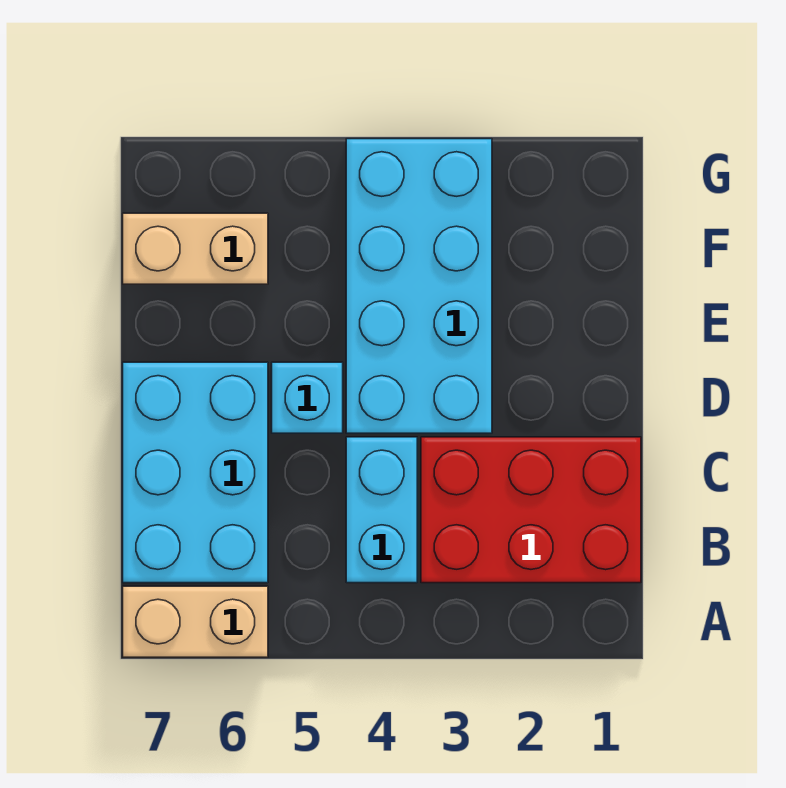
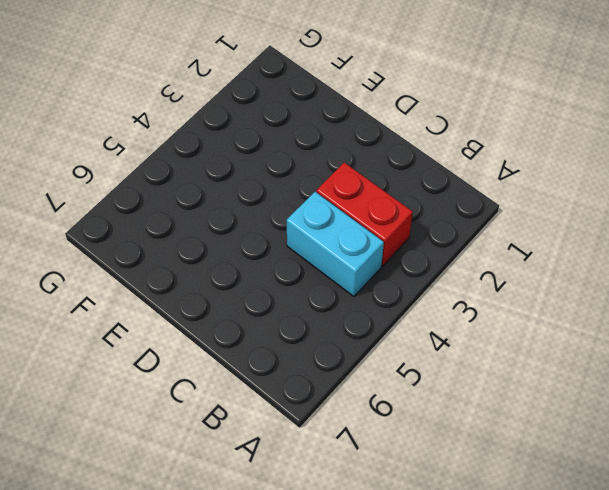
red brick B3:C3 level 1 -> red brick B1:C3 level 1
none -> tan brick A6:A7 level 1
none -> cyan brick B6:D7 level 1

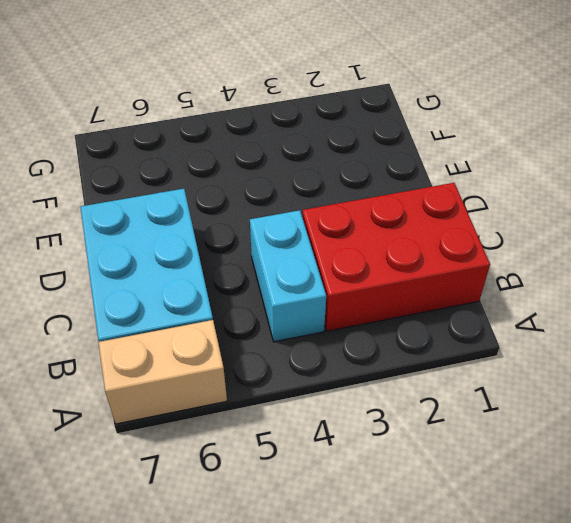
none -> cyan brick D3:G4 level 1
none -> cyan brick D5 level 1

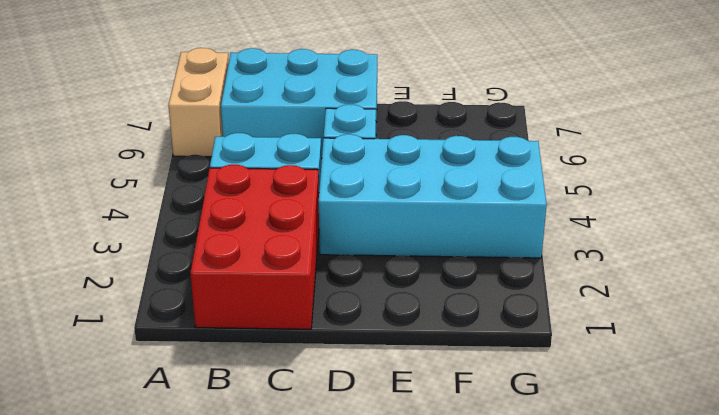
none -> tan brick F6:F7 level 1

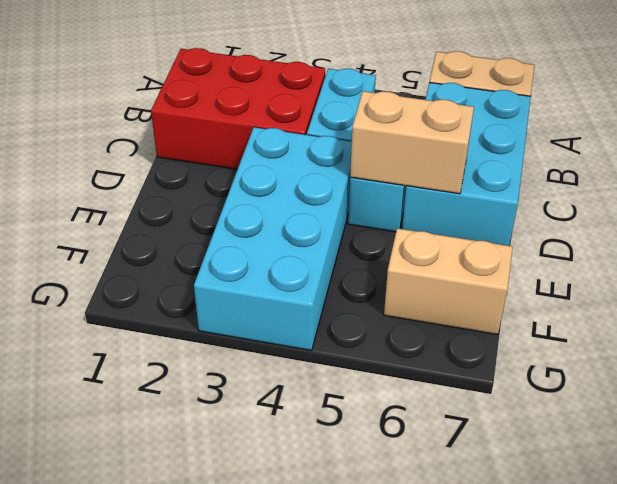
tan brick D5:D6 level 2 -> none

